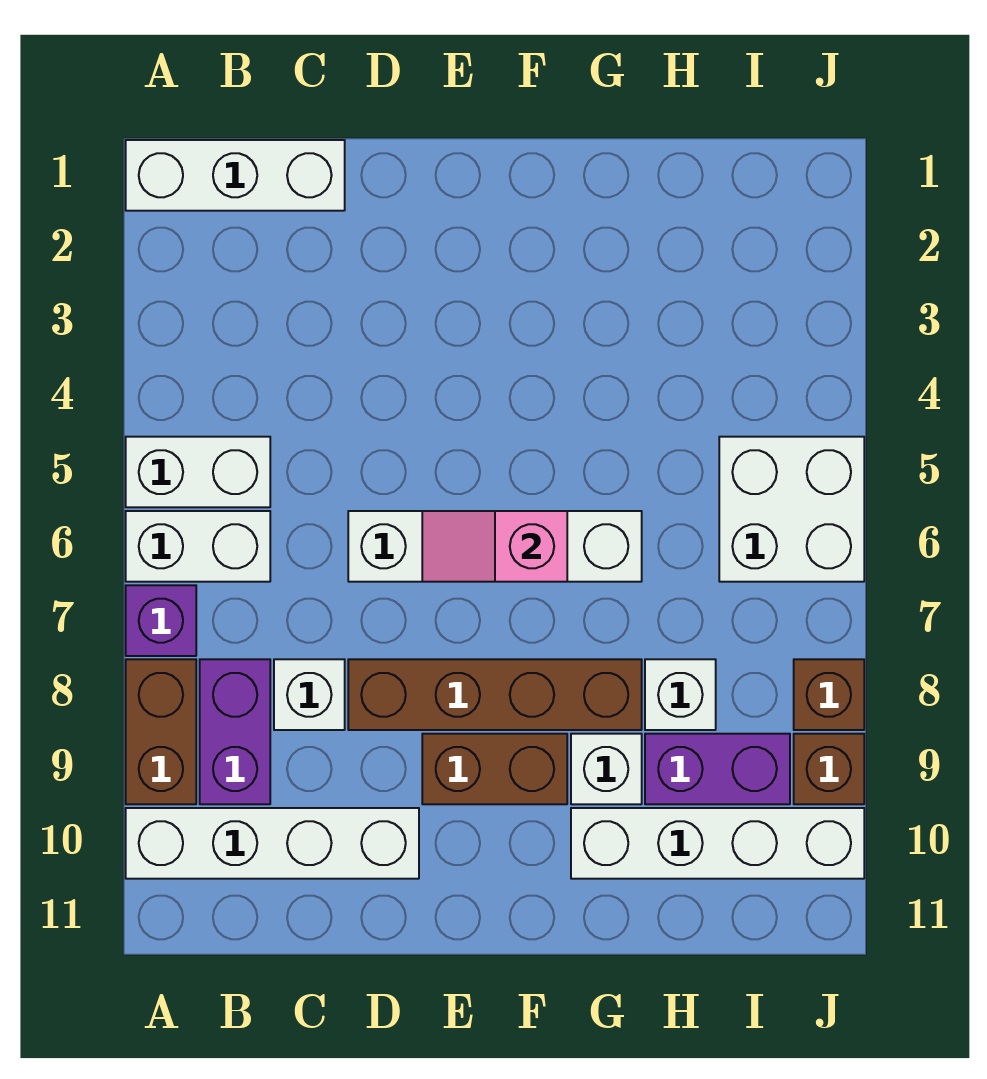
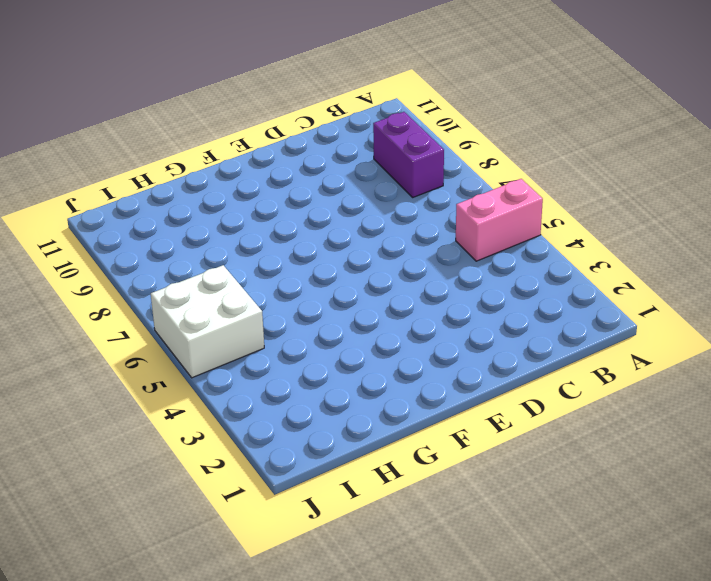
pink brick A5:B5 level 1 -> white brick A5:B5 level 1
none -> white brick A1:C1 level 1
none -> white brick A6:B6 level 1
none -> purple brick A7 level 1

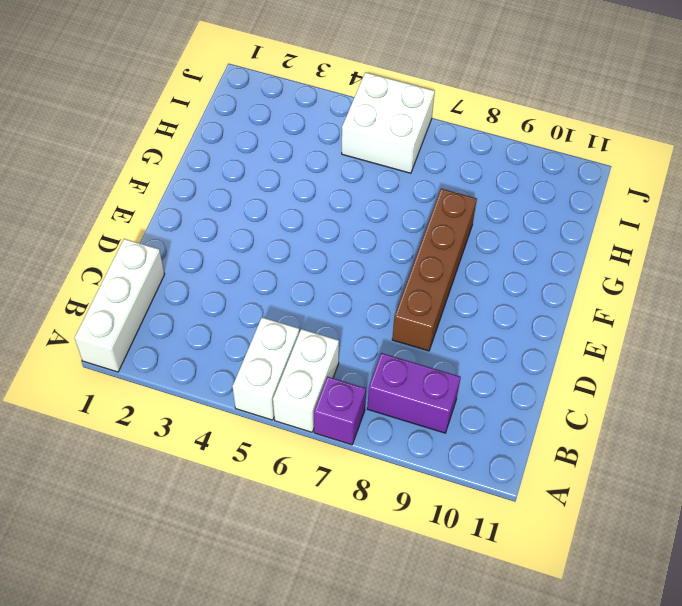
none -> brown brick A8:A9 level 1
none -> white brick A10:D10 level 1
none -> white brick C8 level 1

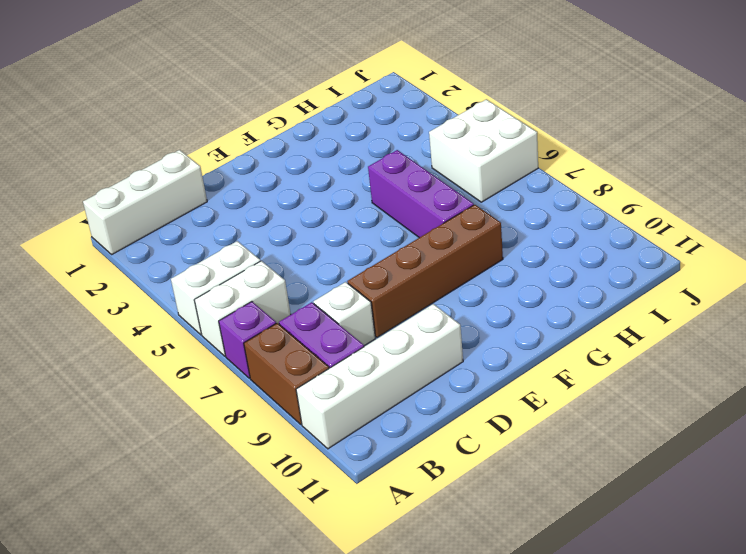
purple brick G5:G7 level 1 -> white brick D6:G6 level 1
none -> brown brick E9:F9 level 1
none -> white brick G9 level 1
none -> white brick G10:J10 level 1

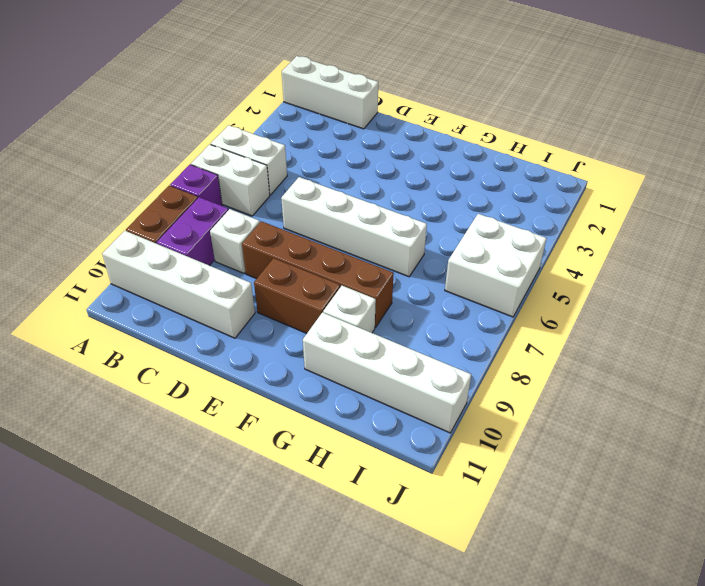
none -> white brick H8 level 1
none -> purple brick H9:I9 level 1
none -> brown brick J8 level 1

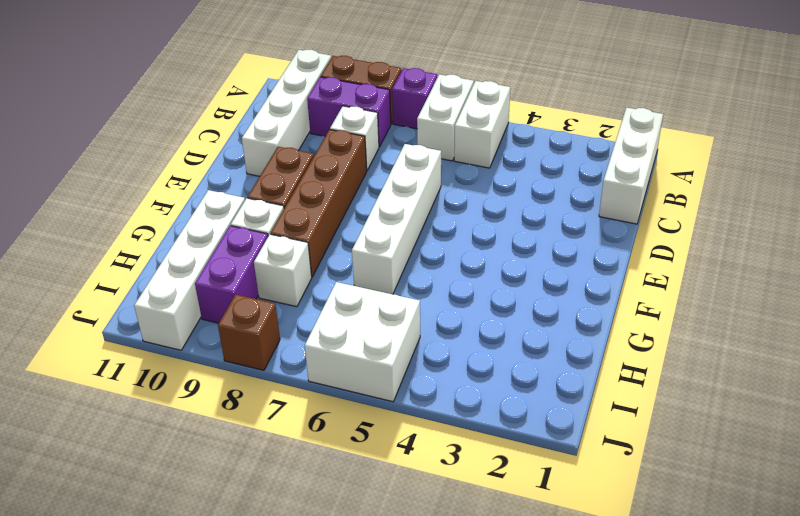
none -> brown brick J9 level 1
none -> pink slope E6:F6 level 2 top F

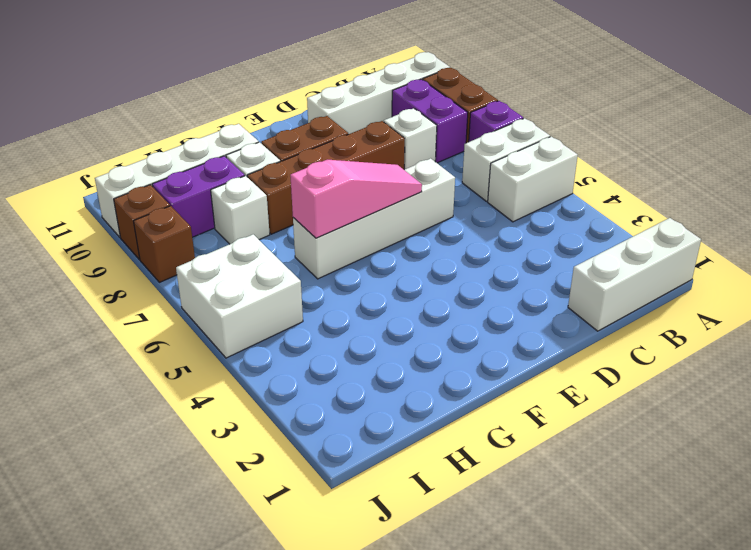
pink slope E6:G6 level 2 top G -> pink slope E6:F6 level 2 top F

